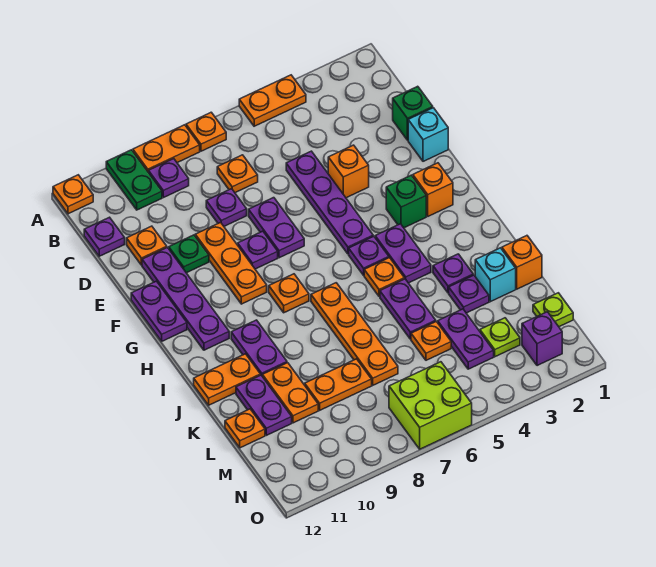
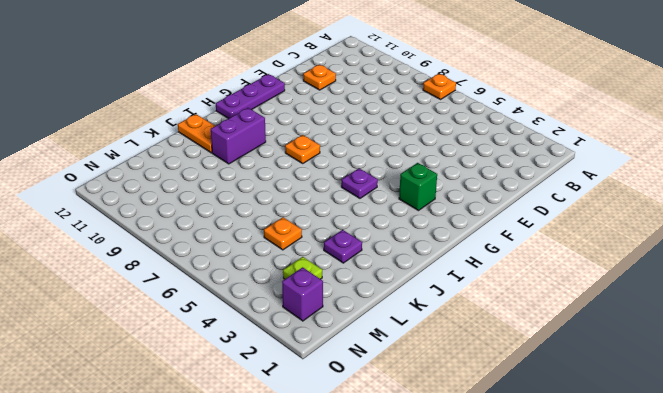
purple plate F12:H12 level 1 -> purple plate F12:G12 level 1
purple brick I10:J10 level 1 -> purple plate I10:J10 level 1
none -> orange plate A4:A5 level 1
none -> orange plate A8:A9 level 1
none -> green plate A10:B10 level 1
none -> orange plate A12 level 1

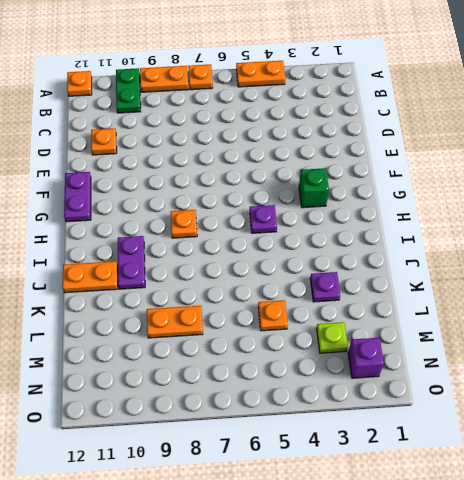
none -> purple plate B9 level 1
none -> orange plate C7 level 1
none -> purple plate C12 level 1
none -> green brick D1 level 1

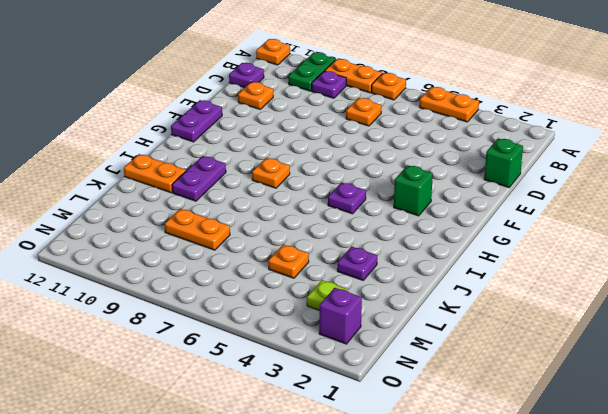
none -> purple plate D5:G5 level 1
none -> purple plate D8 level 1
none -> cyan brick E1 level 1
none -> orange brick E4 level 1

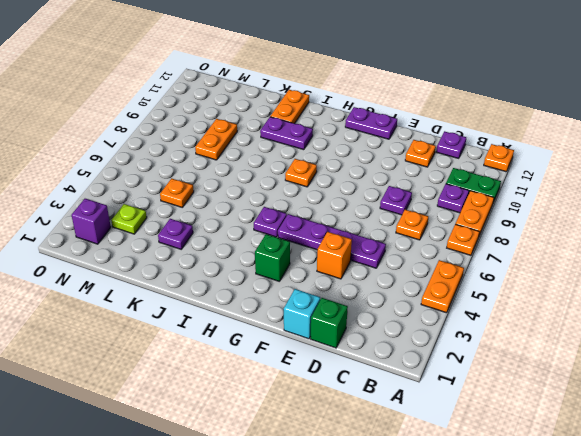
none -> purple plate E7:F7 level 1
none -> orange plate E9:G9 level 1
none -> green plate E10 level 1
none -> purple plate E11:H11 level 1

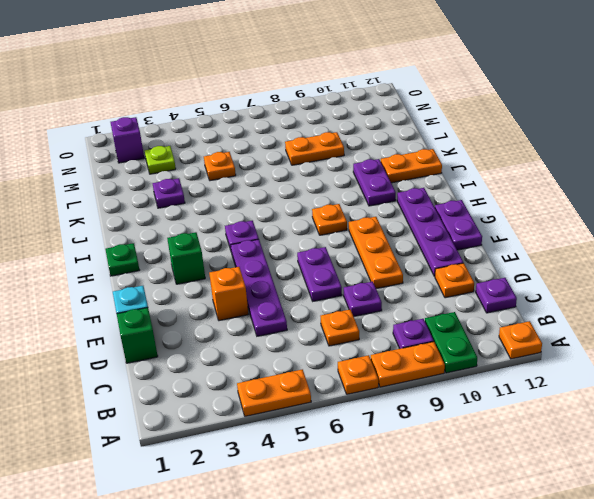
green plate H1 level 1 -> green plate E10 level 1
none -> purple plate F8 level 1
none -> orange brick G2 level 1
none -> purple plate H4:I4 level 1
none -> orange plate I5 level 1

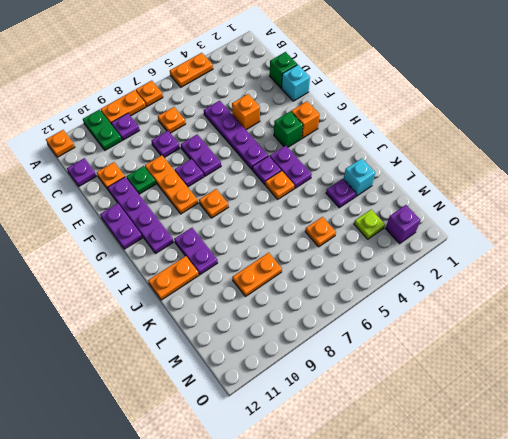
none -> orange plate I7:L7 level 1
none -> purple plate J3 level 1
none -> purple plate J5:K5 level 1
none -> orange brick K1 level 1

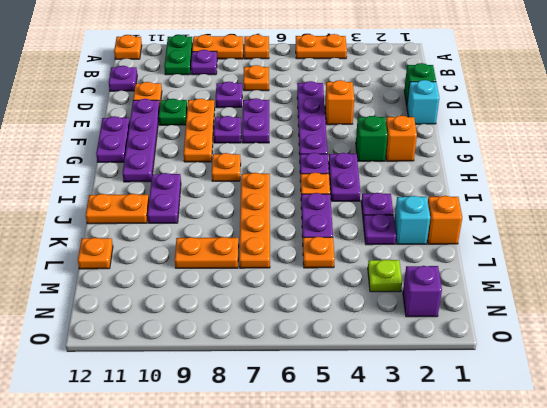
none -> orange plate K10:L10 level 1
none -> purple plate K11:L11 level 1
none -> purple plate L4:M4 level 1
none -> lime plate M1 level 1

